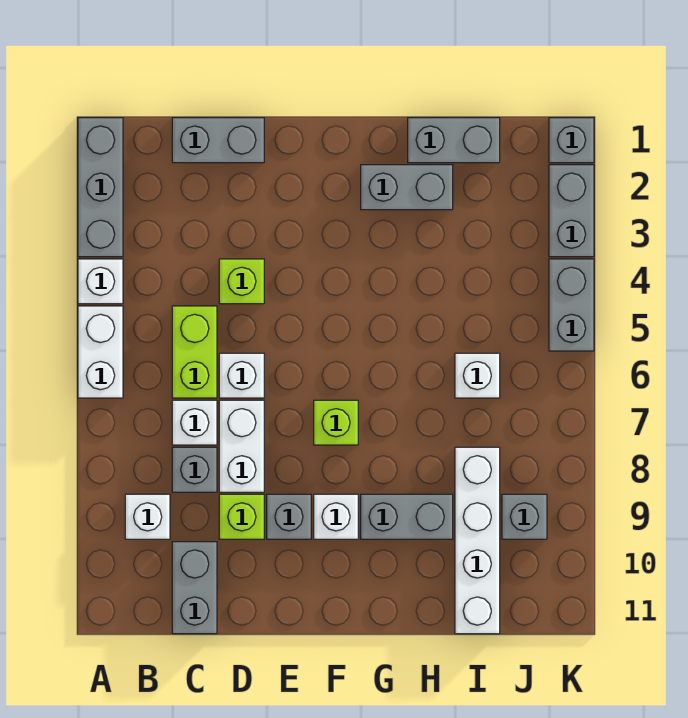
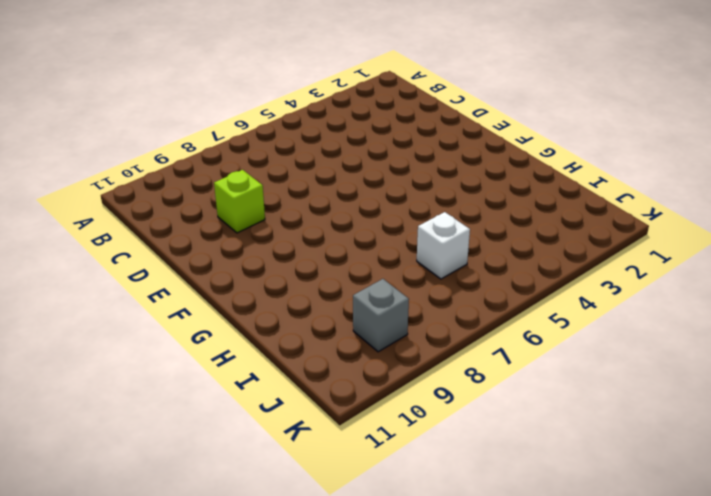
none -> grey brick A1:A3 level 1
none -> white brick A4 level 1
none -> white brick A5:A6 level 1

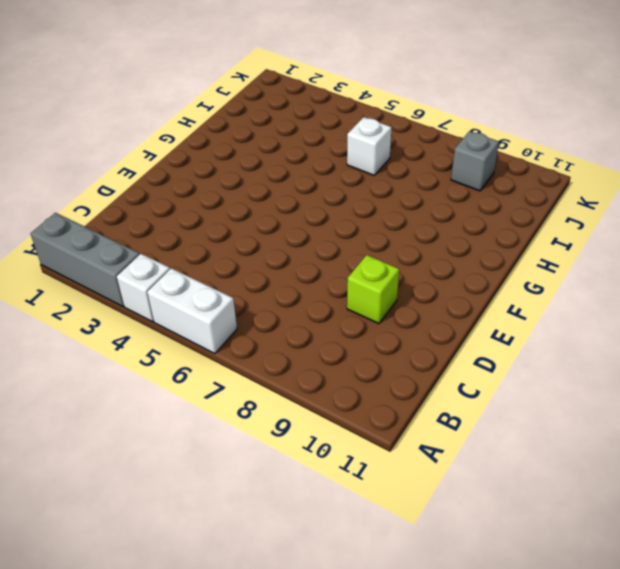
none -> white brick B9 level 1
none -> grey brick C1:D1 level 1
none -> lime brick C5:C6 level 1

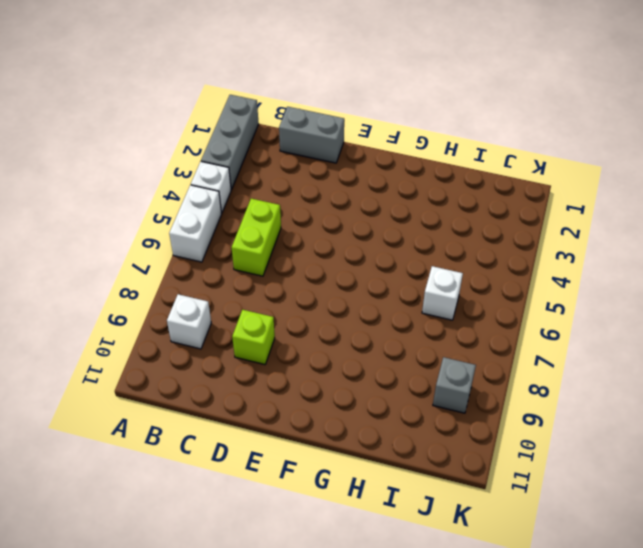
none -> white brick C7 level 1
none -> grey brick C8 level 1
none -> grey brick C10:C11 level 1

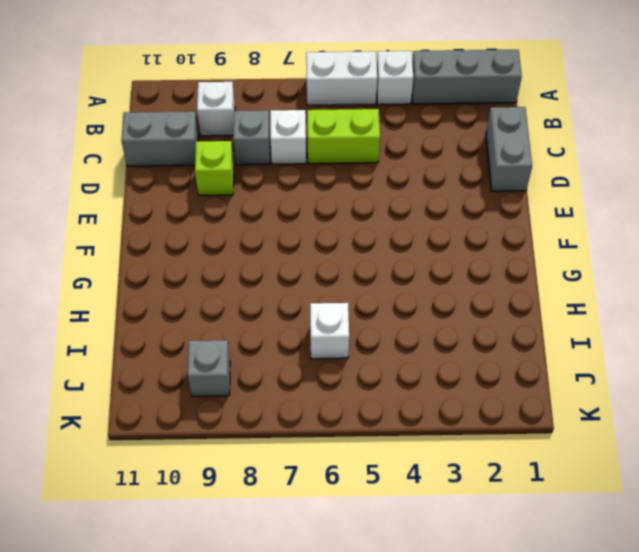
none -> lime brick D4 level 1
none -> white brick D6 level 1
none -> white brick D7:D8 level 1

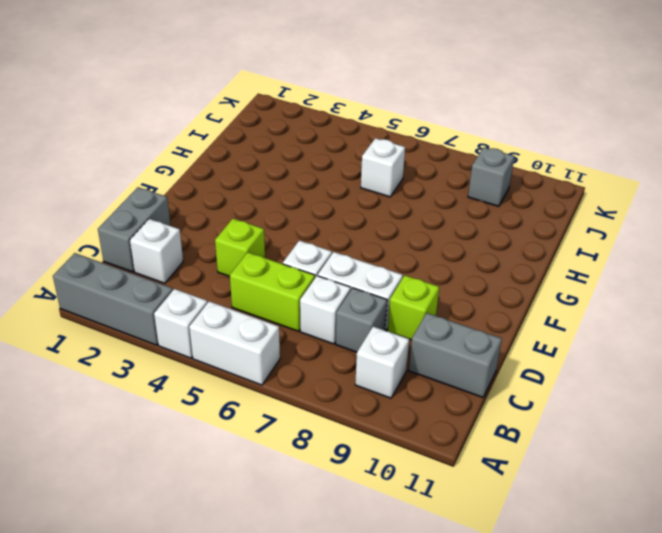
white brick C2 level 1 -> white brick F9 level 1
none -> grey brick E9 level 1
none -> lime brick F7 level 1
none -> grey brick G2:H2 level 1

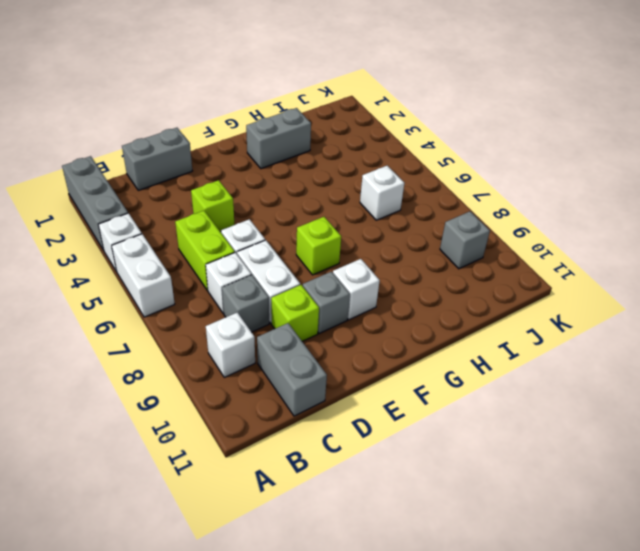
none -> grey brick G9:H9 level 1
none -> grey brick H1:I1 level 1
none -> white brick I8:I11 level 1

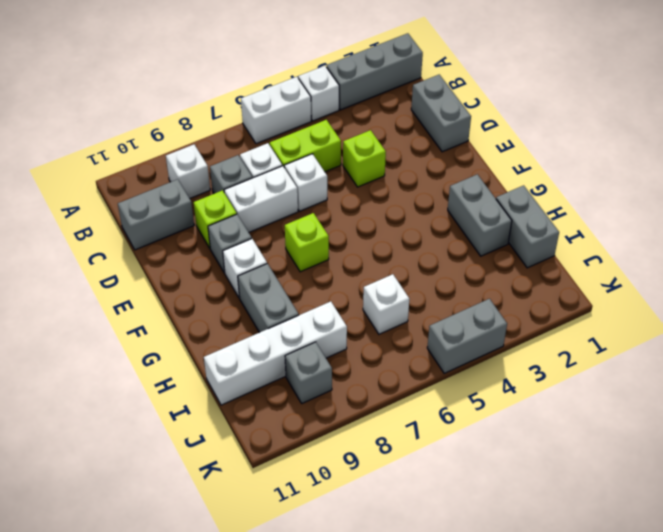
none -> grey brick K1 level 1
none -> grey brick K2:K3 level 1

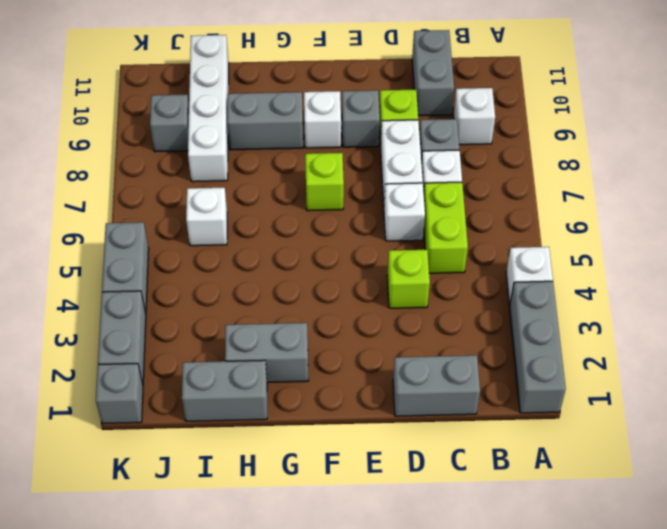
none -> white brick A5:A6 level 1

